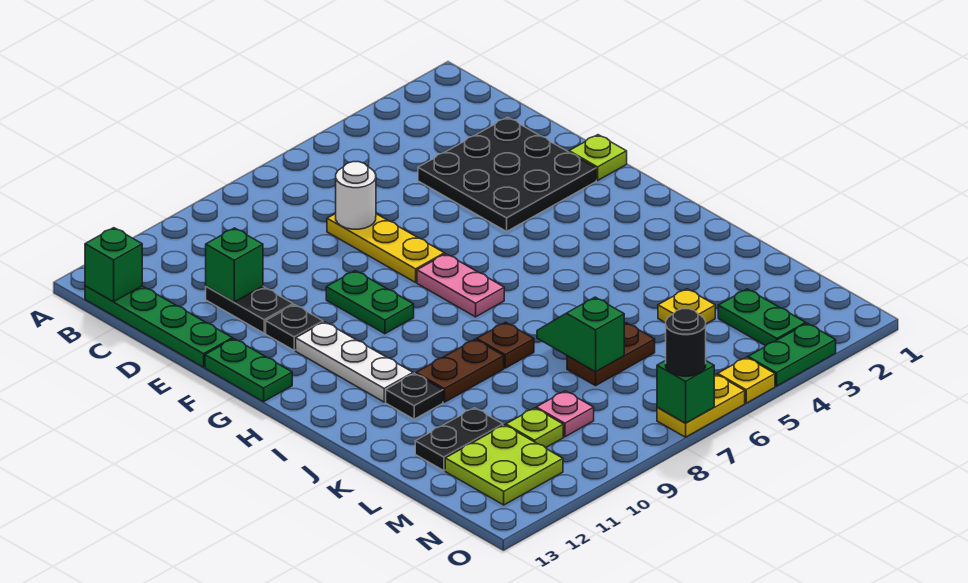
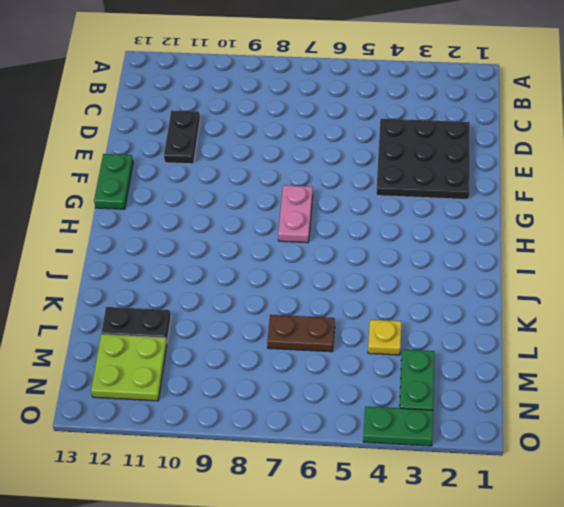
none -> green plate B13:E13 level 1
none -> yellow plate D7:F7 level 1
none -> lime plate F1 level 1

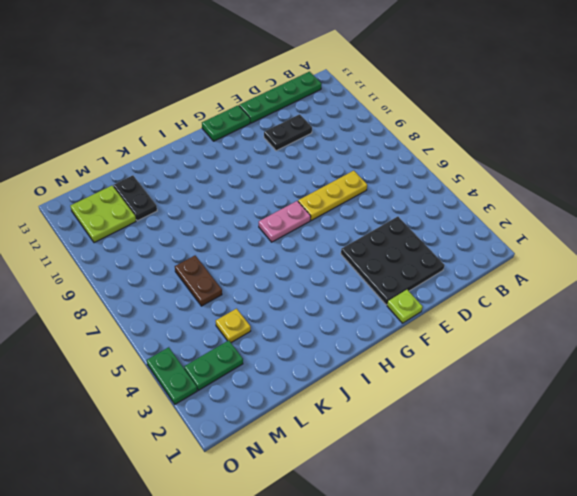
none -> green plate F9:G9 level 1
none -> black plate F11 level 1
none -> white plate G11:I11 level 1

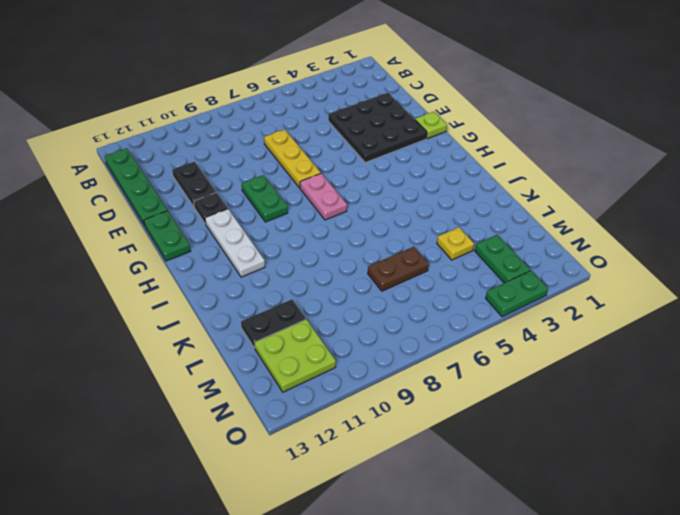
none -> brown plate J8 level 1
none -> brown plate J9:J10 level 1
none -> black plate J11 level 1

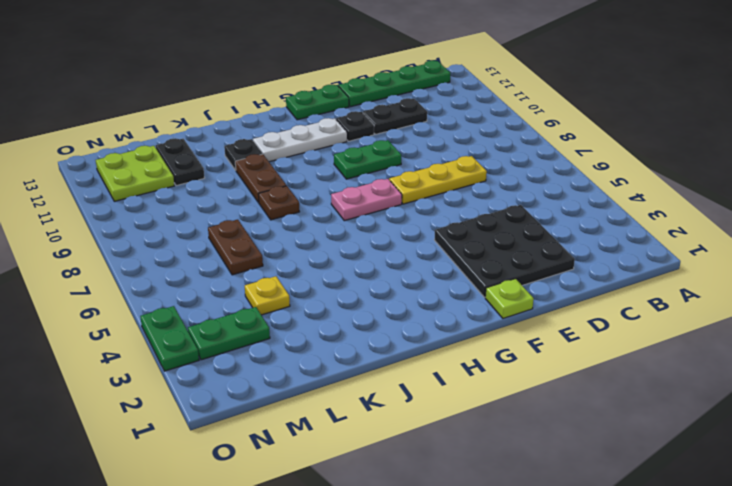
none -> pink plate M9 level 1
none -> lime plate M10 level 1
none -> yellow plate O5 level 1

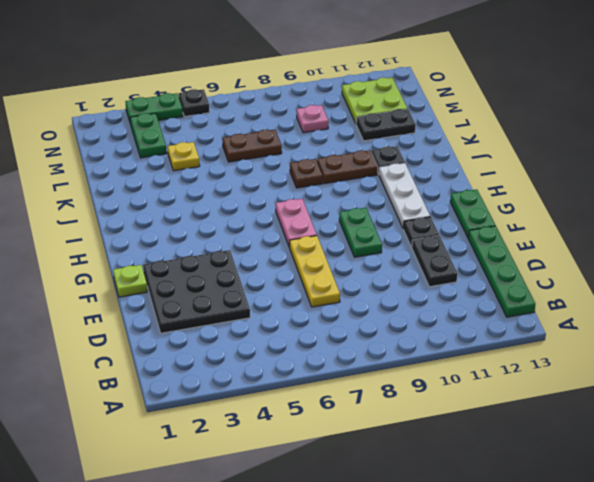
black plate O5 level 1 -> yellow plate O5 level 1
none -> lime plate M10 level 1
none -> yellow plate O6:O7 level 1
none -> green brick B13 level 2

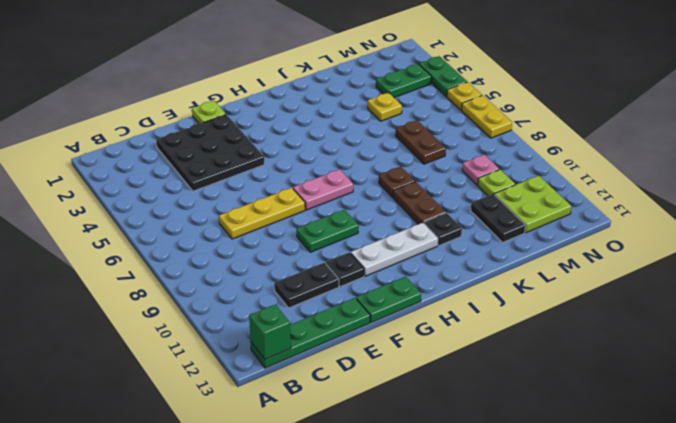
none -> white round brick D7 level 2
none -> green brick D11 level 2
none -> green slope K7:L7 level 2 top L

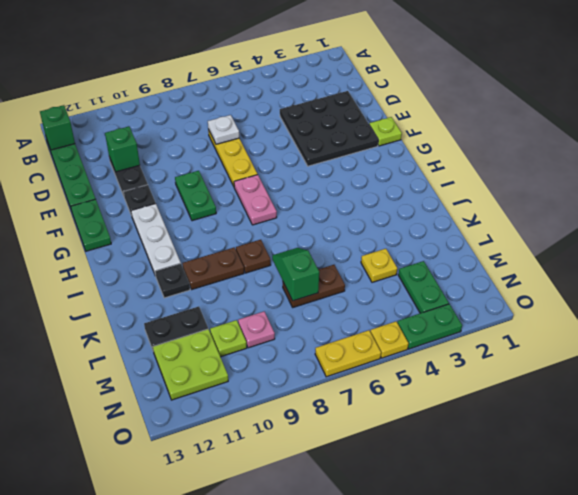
white plate D7 level 2 -> white round brick D7 level 2
none -> green brick O7 level 2
none -> black round brick O7 level 3

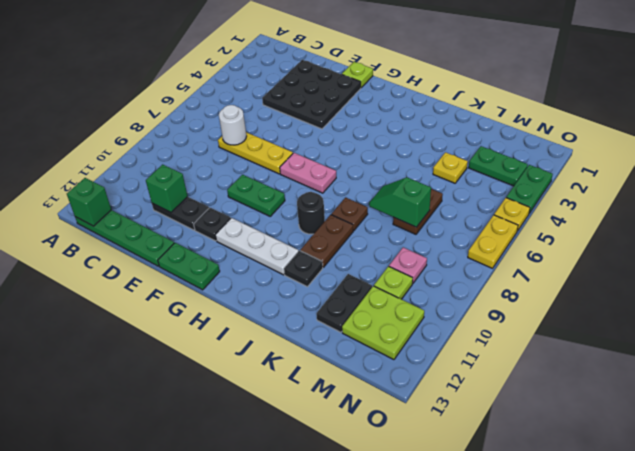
black round brick I9 level 1 -> black round brick O7 level 3
none -> green brick O7 level 2

